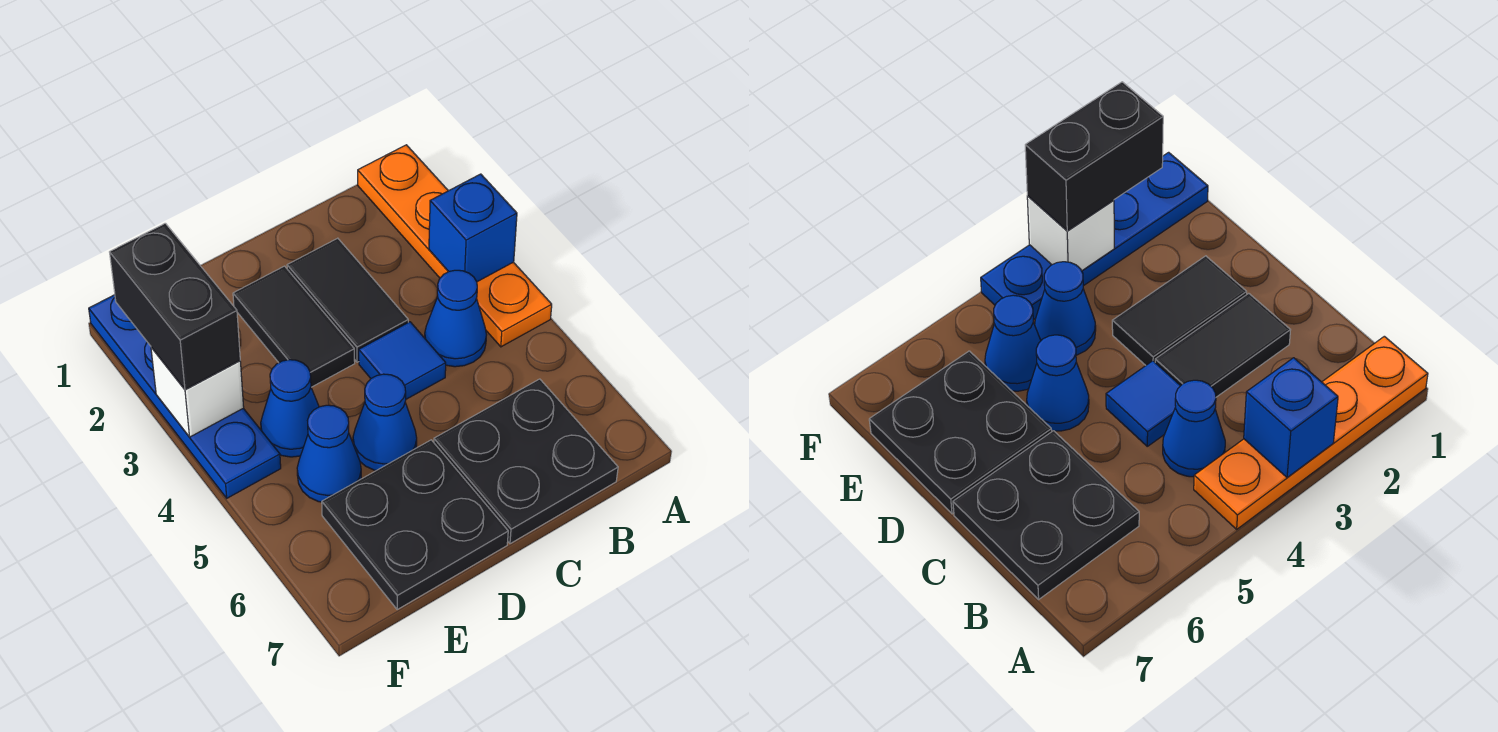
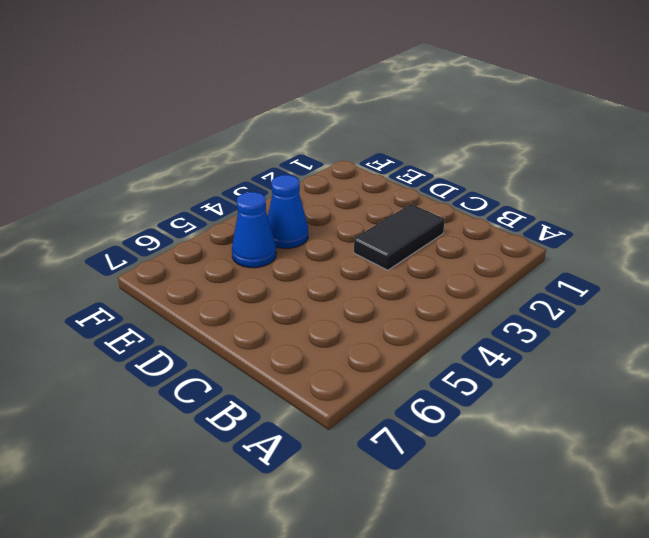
none -> orange plate A1:A4 level 1
none -> blue cone B4 level 1
none -> black plate B6:C7 level 1

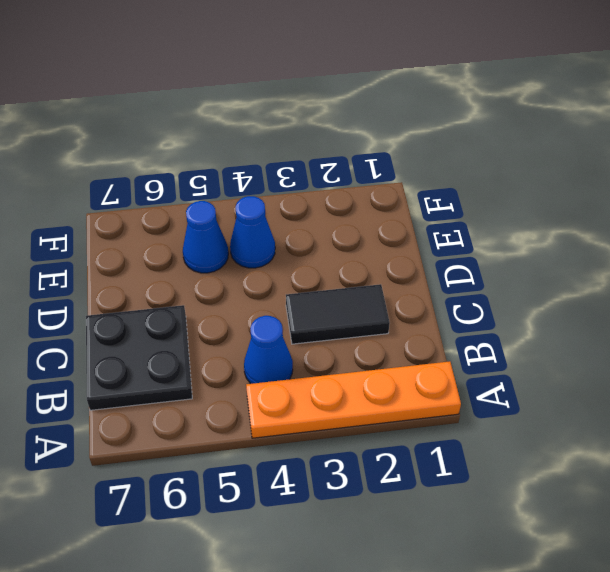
none -> blue tile C4 level 1
none -> black tile D2:D3 level 1
none -> blue cone D5 level 1

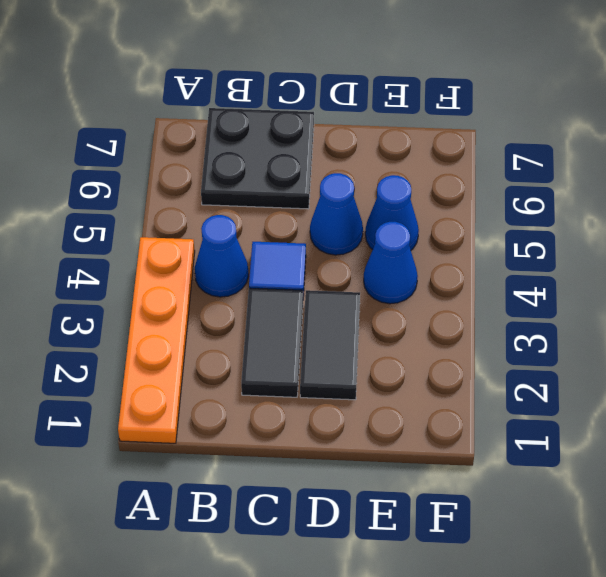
none -> black plate D6:E7 level 1
none -> blue plate F1:F4 level 1
none -> blue brick A3 level 2

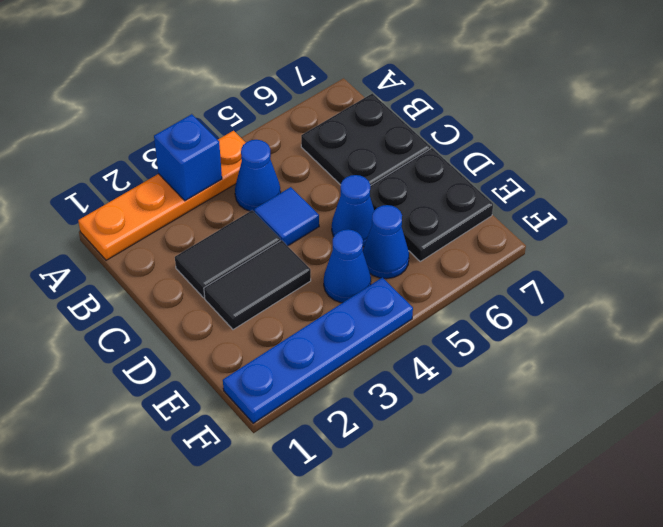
none -> white brick F3 level 2
none -> black brick F2:F3 level 3

